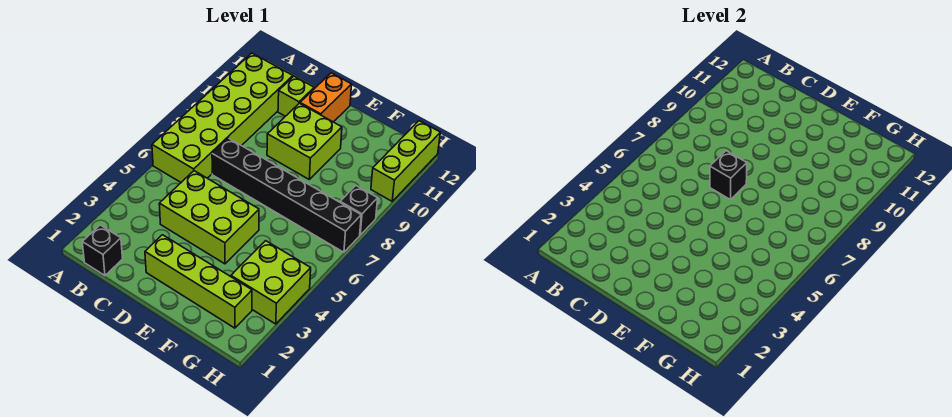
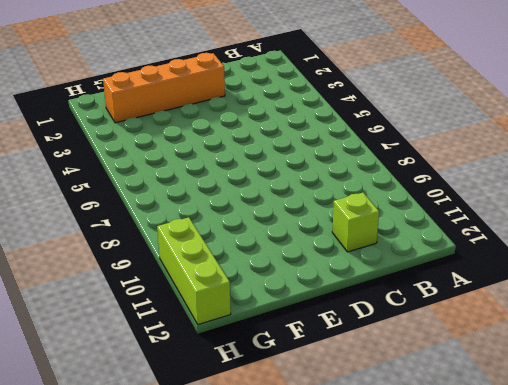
orange brick D2:G2 level 1 -> lime brick D2:G2 level 1
none -> lime brick A6:B11 level 1
none -> black brick B1 level 1
none -> lime brick C4:E5 level 1

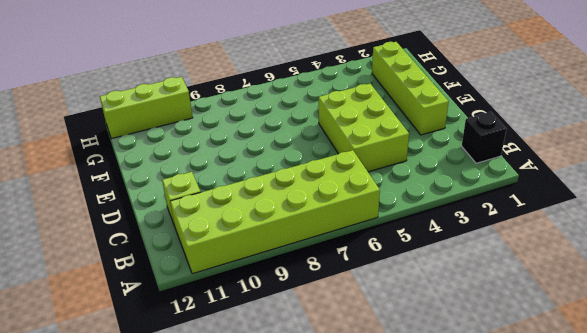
none -> black brick C7:H7 level 1
none -> lime brick D9:E10 level 1
none -> orange brick D11:D12 level 1

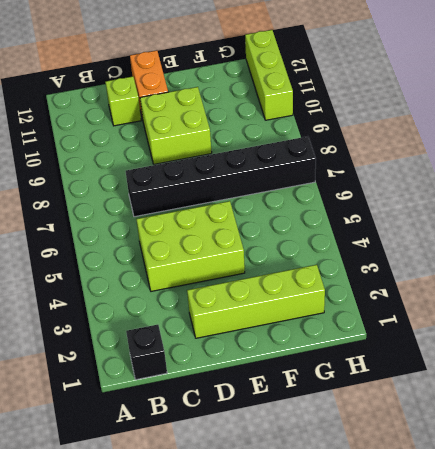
none -> lime brick A6:B11 level 1
none -> lime brick G3:H4 level 1
none -> black brick H8 level 1

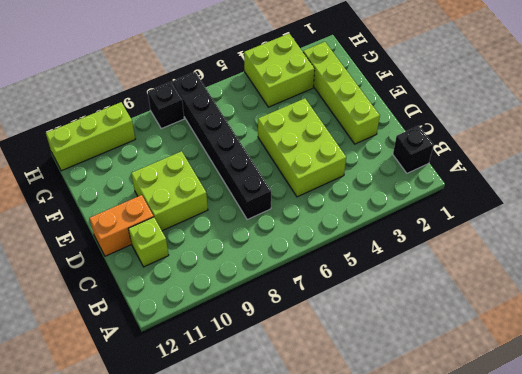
none -> lime brick A6:B11 level 1
none -> black brick D7 level 2

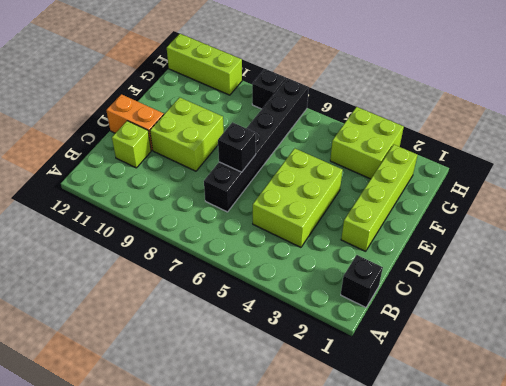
none -> lime brick A6:B11 level 1

